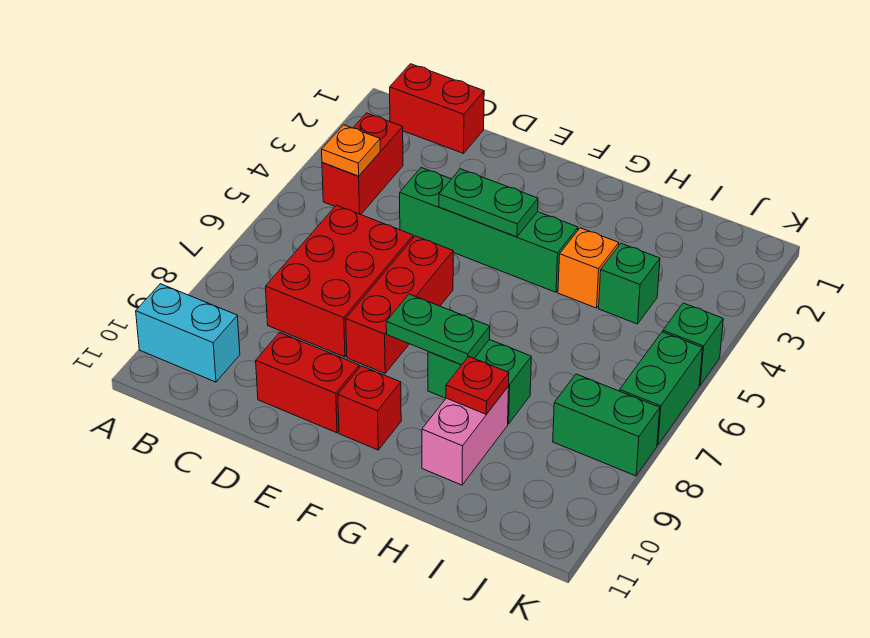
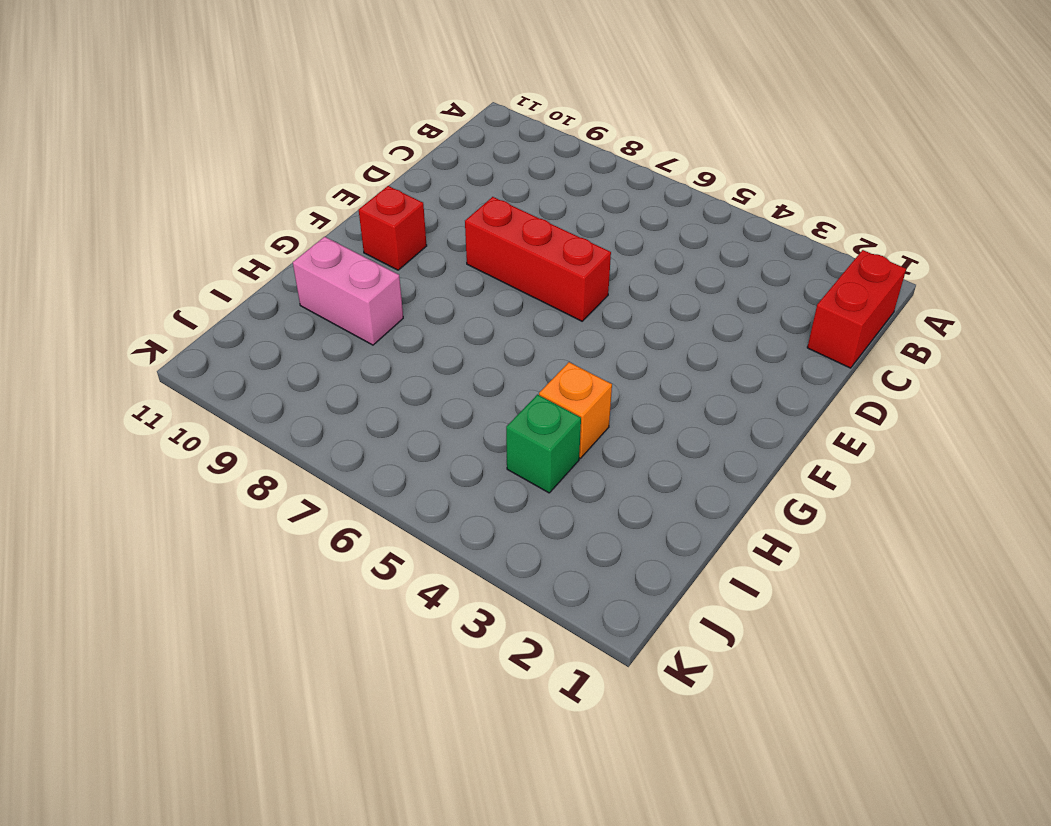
none -> cyan brick A10:B10 level 1
none -> red brick B3:B4 level 1
none -> red brick C6:D8 level 1

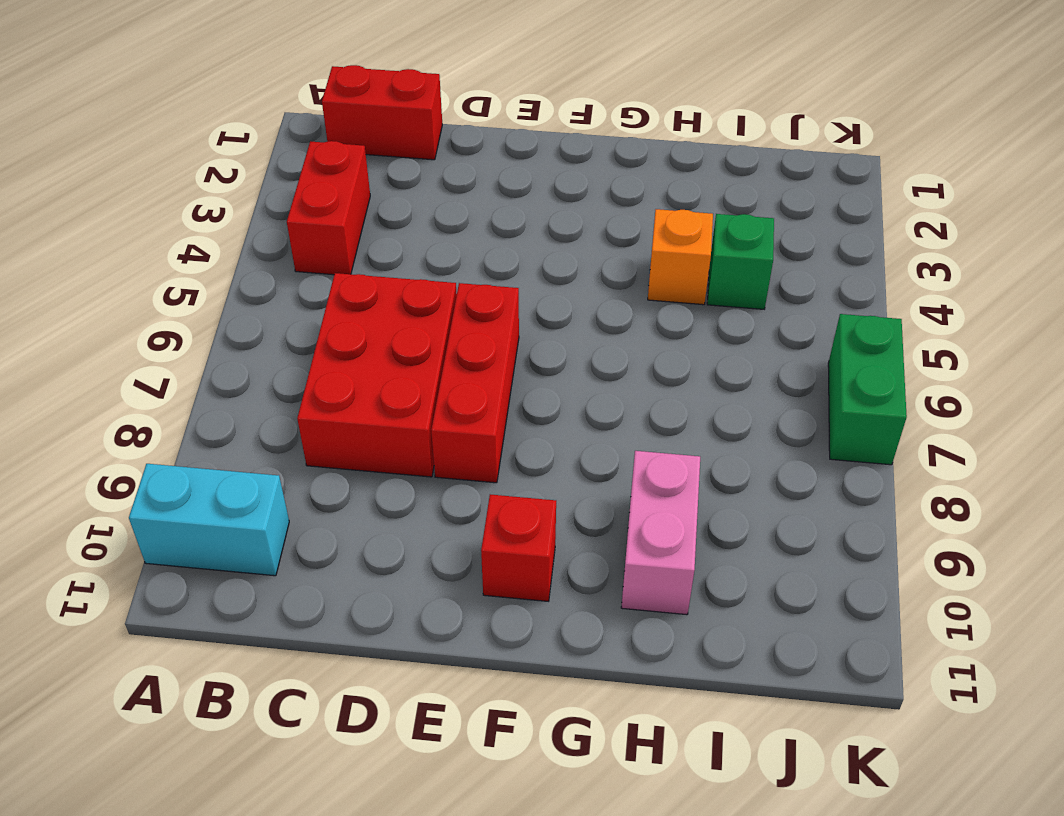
none -> green brick D4:G4 level 1
none -> red brick D10:E10 level 1
none -> green brick G8:H8 level 1

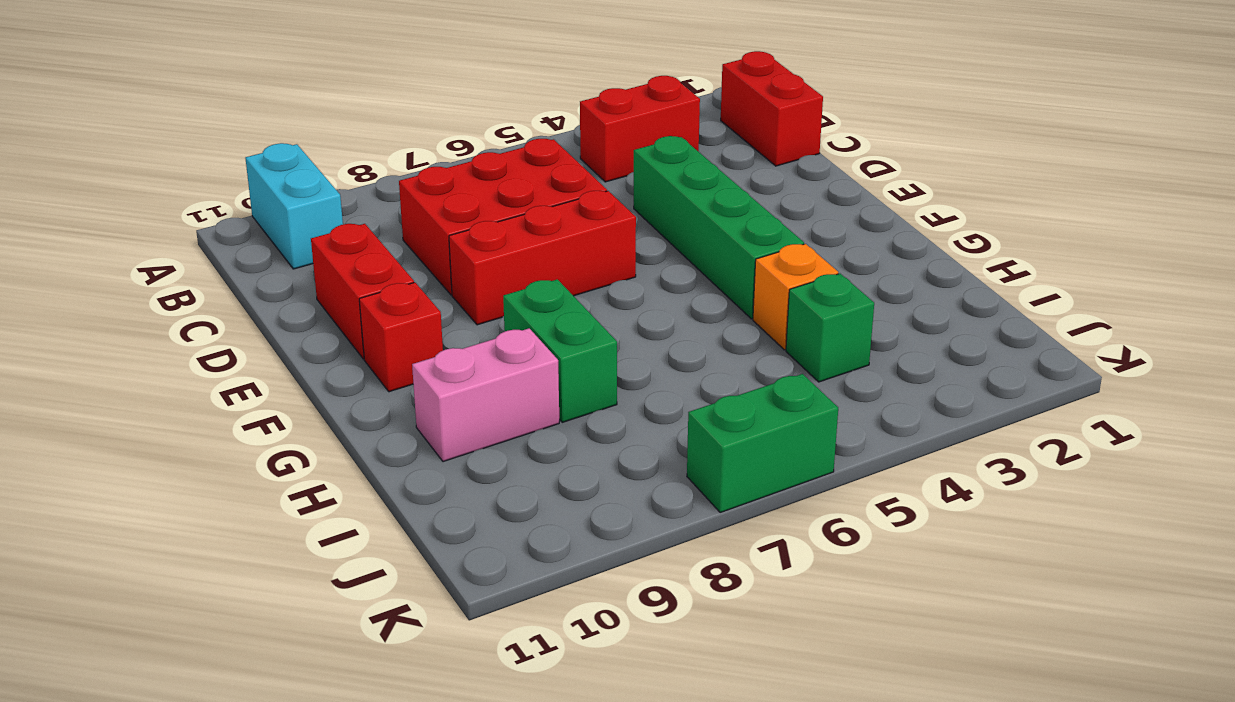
none -> green brick J8:K8 level 1
none -> green brick K5 level 1
none -> orange plate B4 level 2

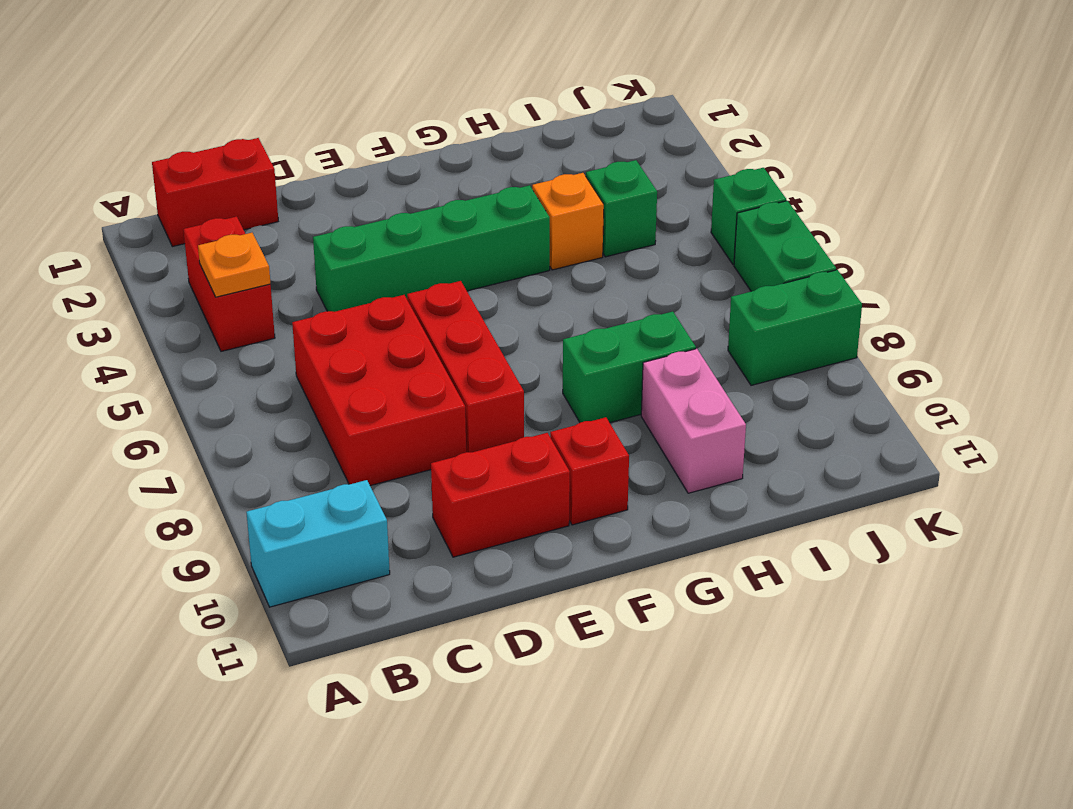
none -> green plate E4:F4 level 2
none -> green plate F8:G8 level 2
none -> red plate H9 level 2

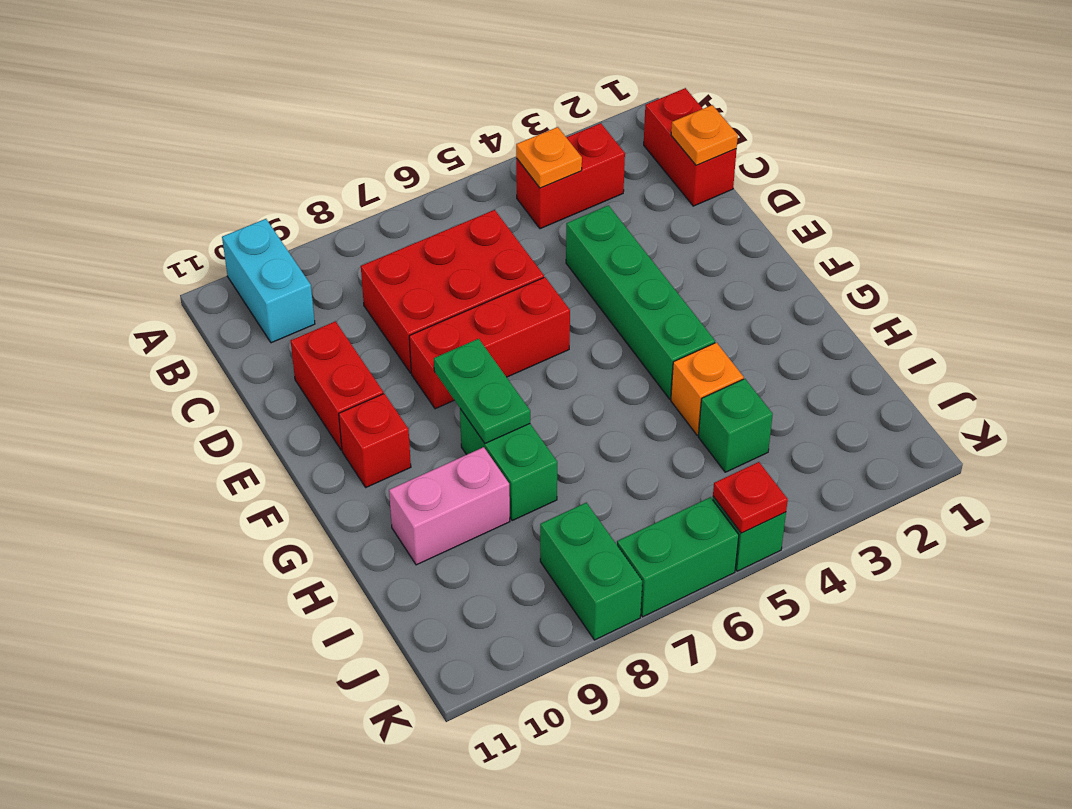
orange plate C1 level 2 -> none
red plate K5 level 2 -> red plate H9 level 2
none -> green plate E4:F4 level 2

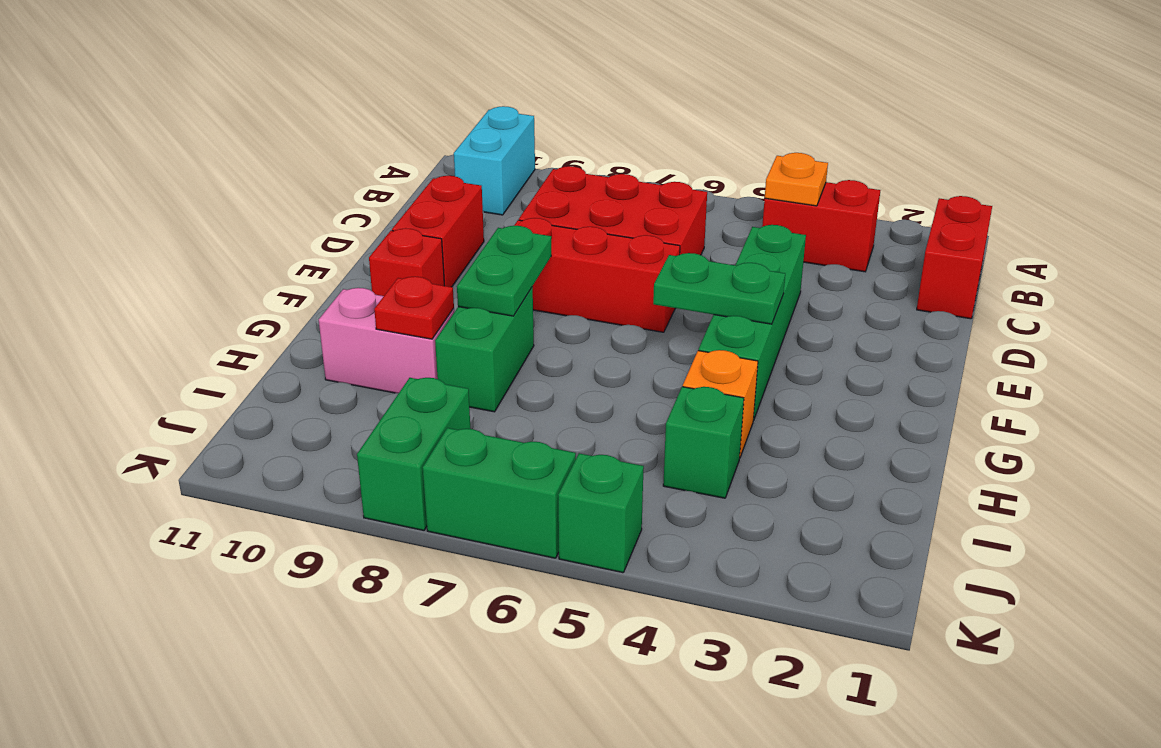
green plate F4:F5 level 2 -> green plate E4:F4 level 2

